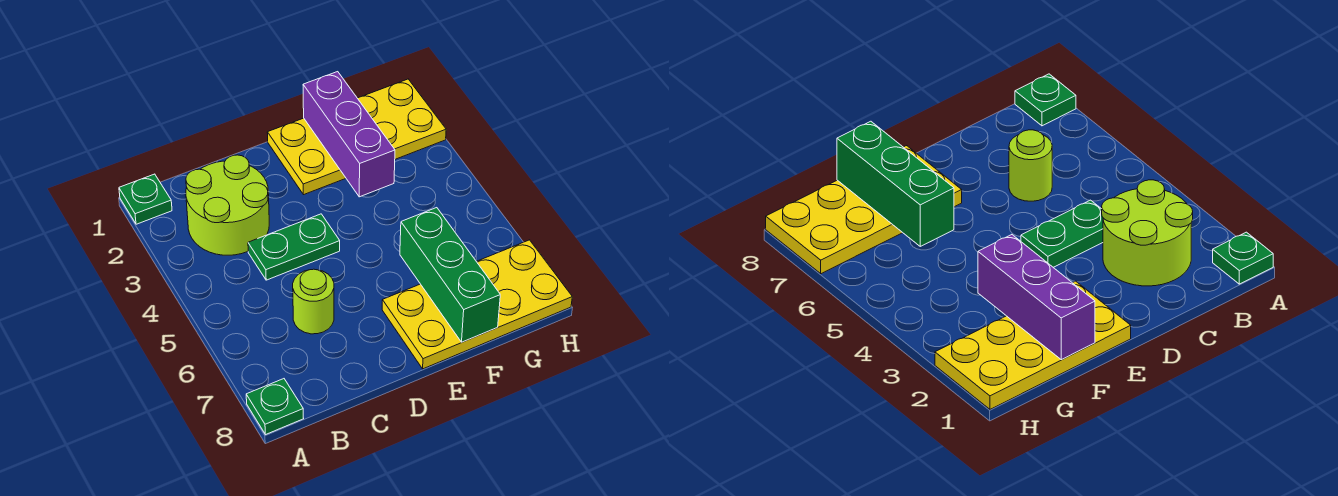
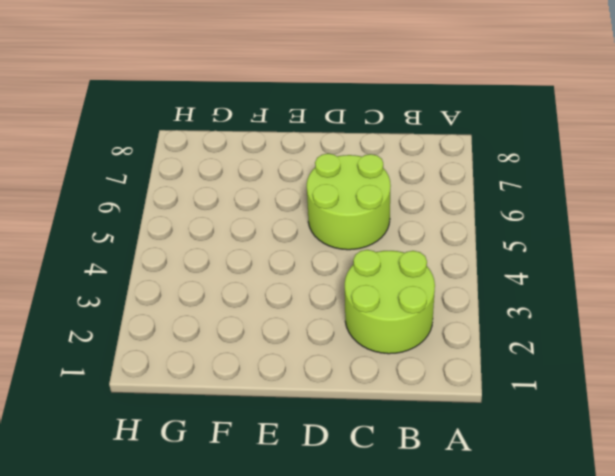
lime round brick C5:D6 level 1 -> lime round brick C6 level 1
none -> green plate A1 level 1
none -> green plate A8 level 1

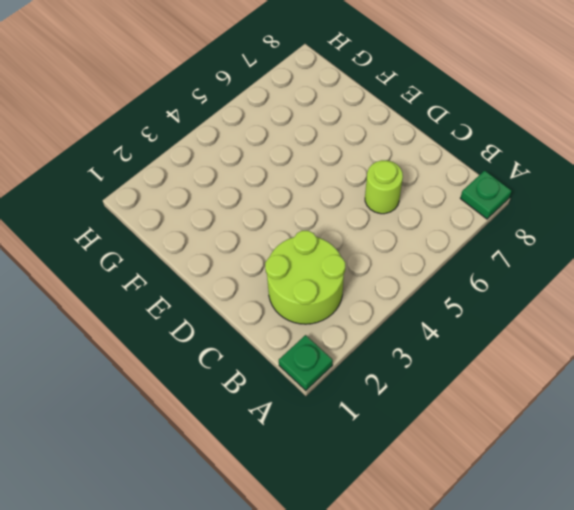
none -> green plate C4:D4 level 1
none -> yellow plate E1:H2 level 1

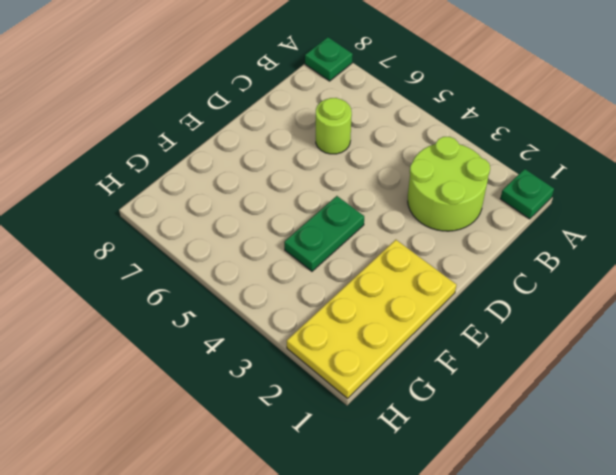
green plate E4:F4 level 1 -> green plate C4:D4 level 1
none -> yellow plate E7:H8 level 1
none -> purple brick F1:F3 level 2

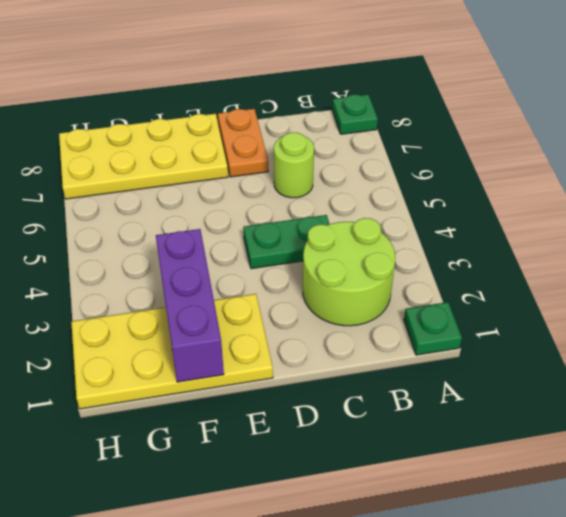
orange plate D7:D8 level 1 -> none
none -> green brick F6:F8 level 2

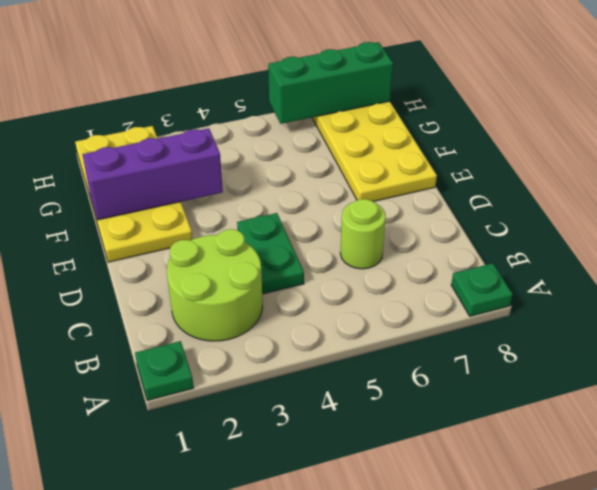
green brick H6:H8 level 2 -> green brick F6:F8 level 2

